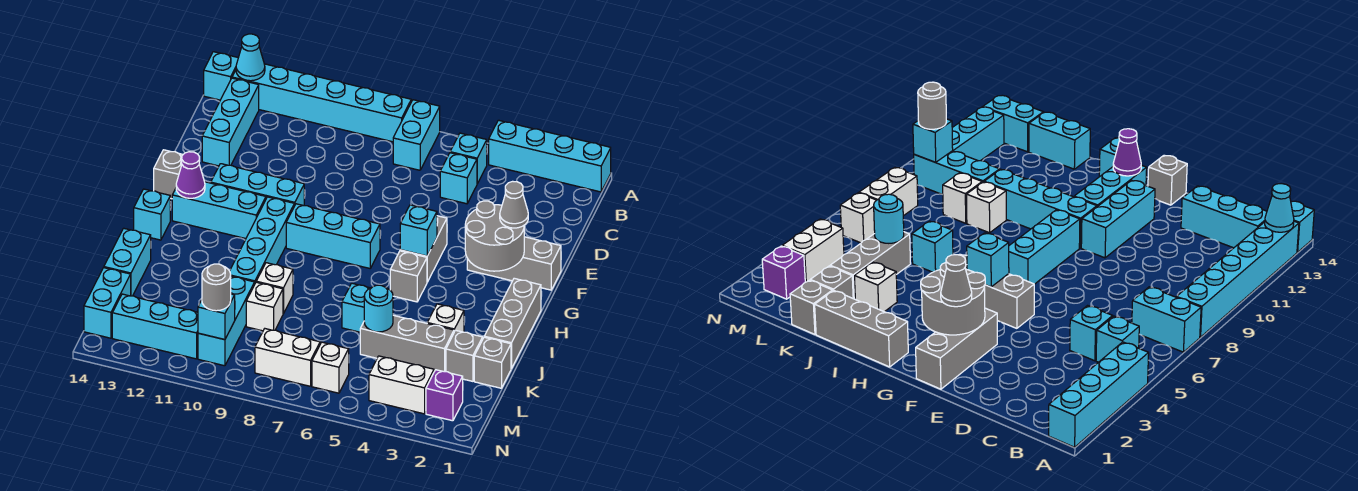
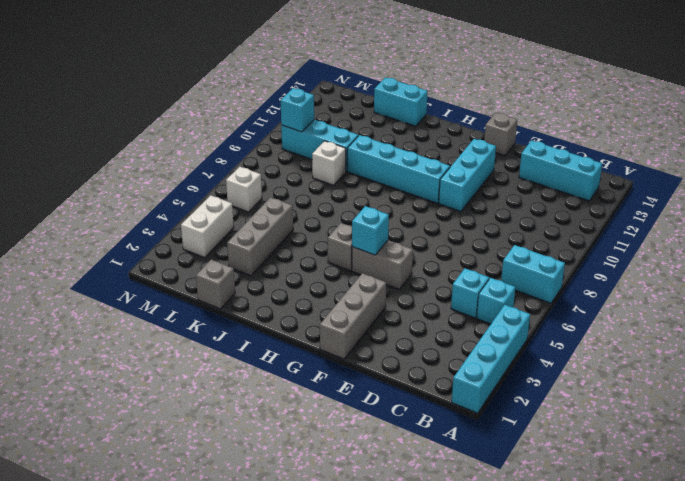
none -> cyan brick A8:A13 level 1
none -> cyan brick A14 level 1
none -> cyan brick G7:G9 level 1
none -> cyan brick G11:G13 level 1

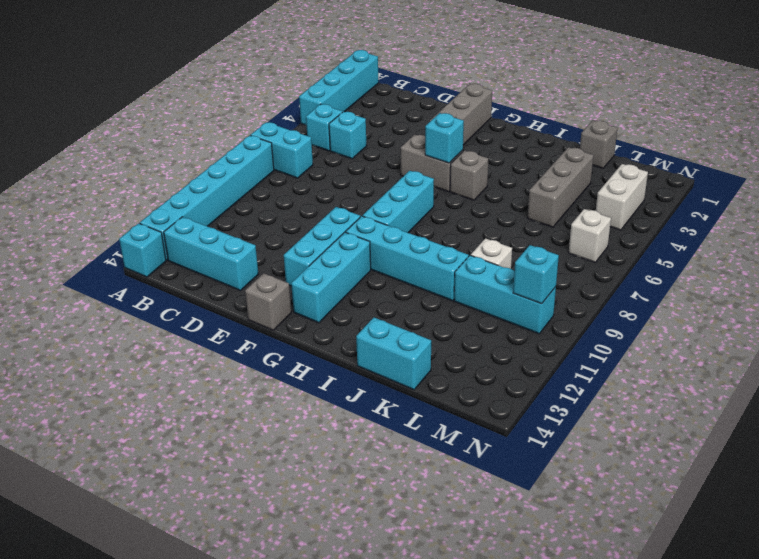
none -> grey brick H1:J1 level 1
none -> cyan brick H14 level 1
none -> white brick J3 level 1
none -> cyan brick J6 level 1

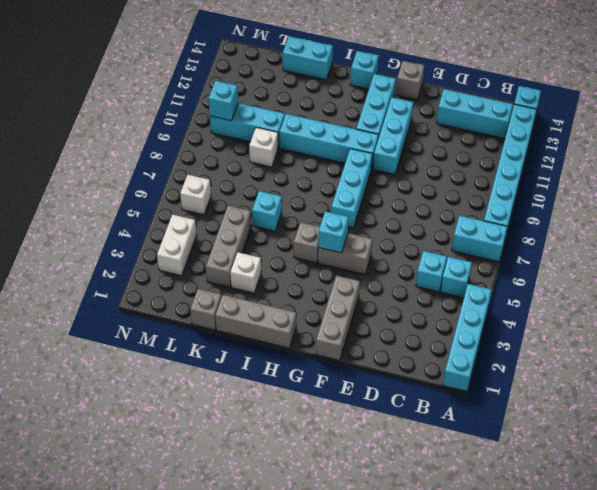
none -> white brick J9 level 1
none -> grey brick K2 level 1
none -> cyan brick L14:M14 level 1
none -> purple brick M2 level 1

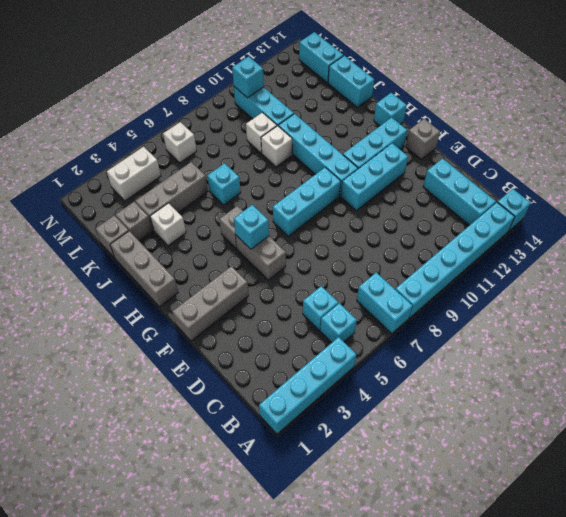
none -> purple brick M2 level 1
none -> white brick M7:M8 level 1
none -> cyan brick M11:M13 level 1
none -> cyan cone A13 level 2

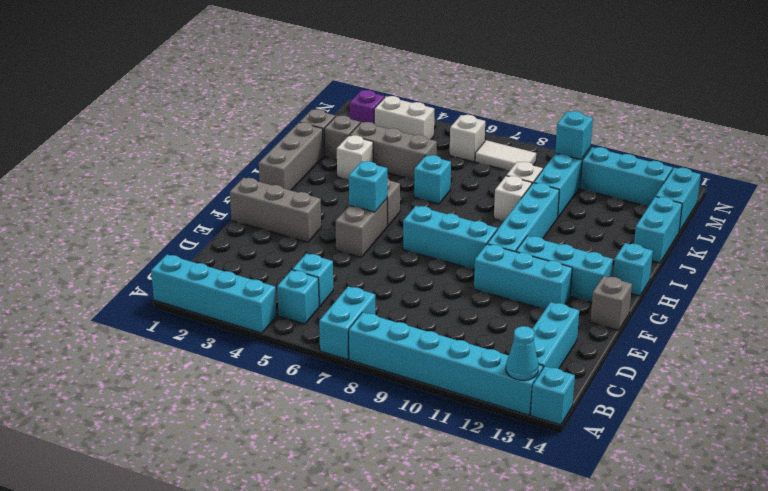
white tile M7:M8 level 1 -> white brick M7:M8 level 1
none -> grey round brick F2:G3 level 2
none -> purple cone G13 level 2
none -> cyan round brick K5 level 2
none -> grey cone F2 level 3

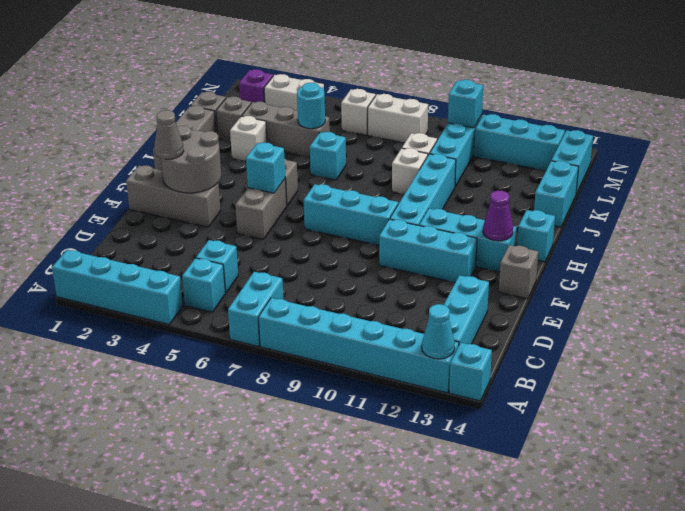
none -> grey round brick M10 level 3

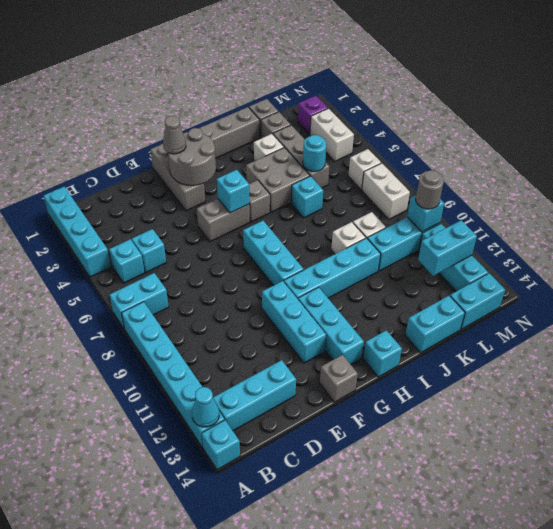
grey brick I4:J5 level 1 -> none
cyan brick L12:M12 level 2 -> none
none -> purple cone G13 level 2

